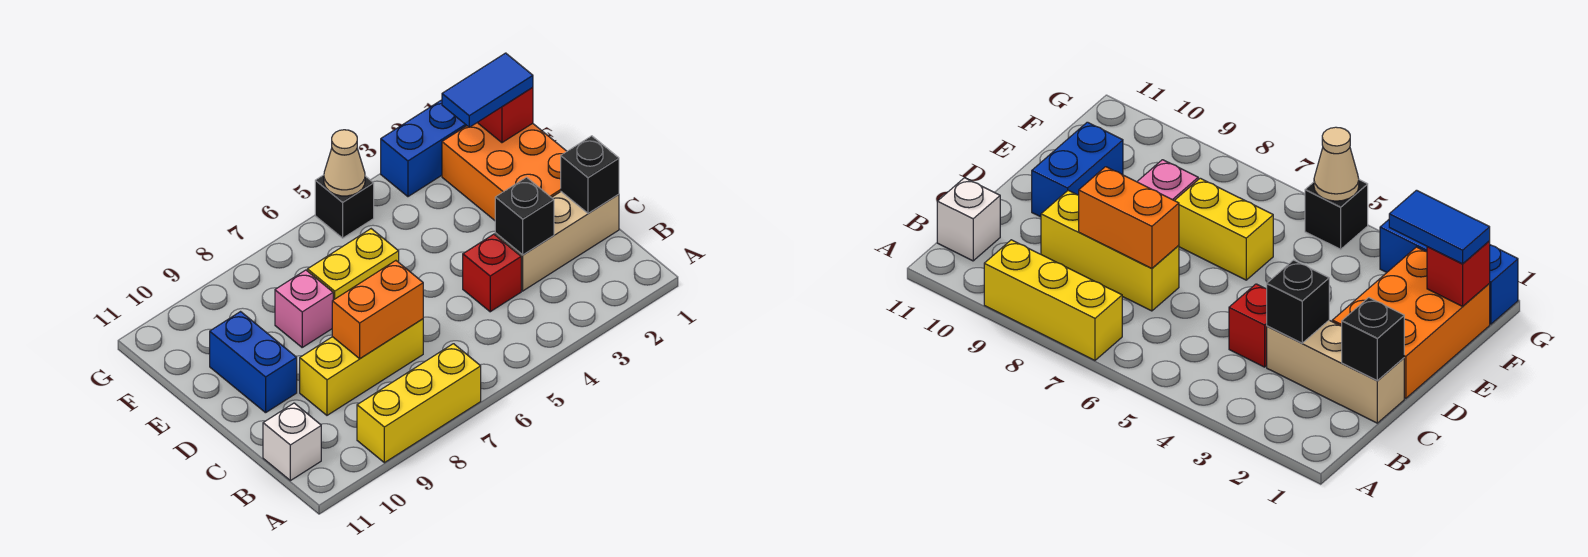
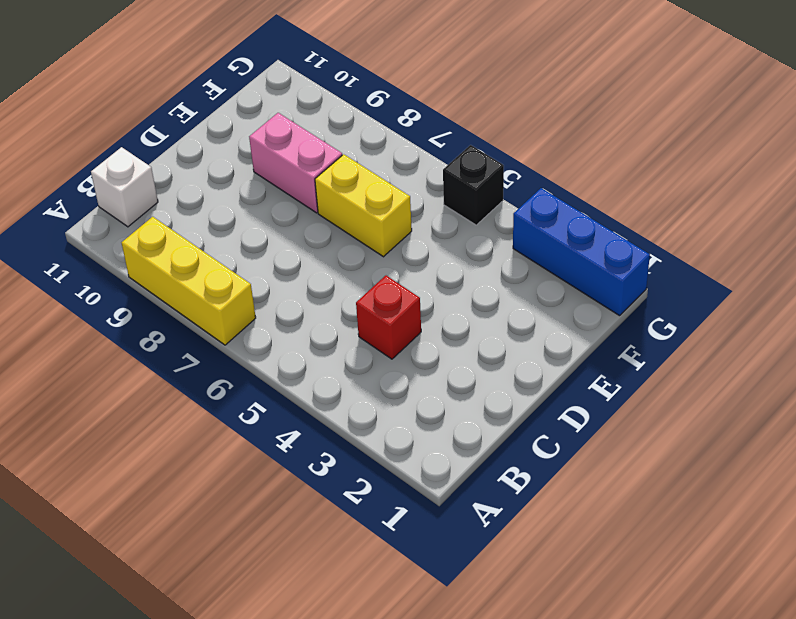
pink brick E8:E9 level 1 -> pink brick E8 level 1
none -> tan brick C1:C3 level 1
none -> yellow brick C7:C9 level 1
none -> orange brick D1:F2 level 1

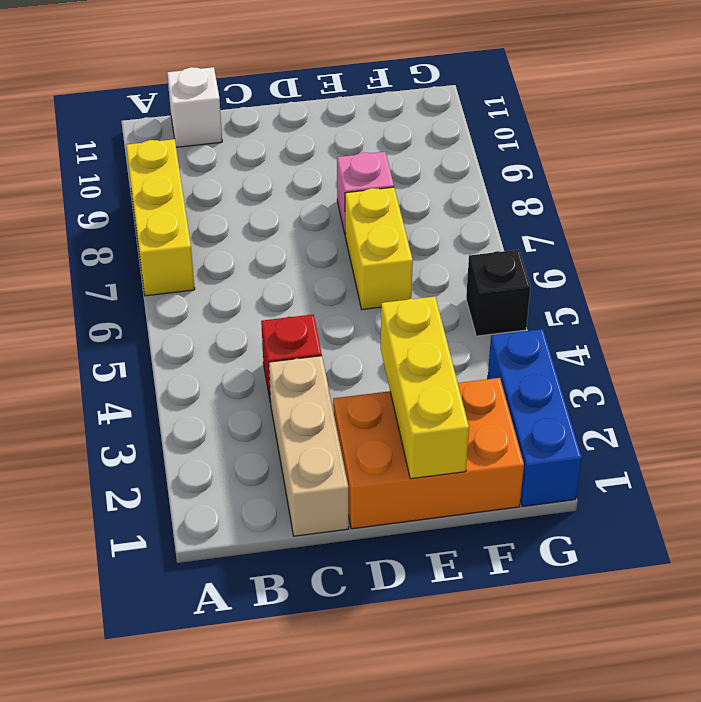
yellow brick E1:E3 level 2 -> yellow brick C7:C9 level 1
none -> blue brick D10:E10 level 1
none -> black brick C1 level 2
none -> black brick C3 level 2

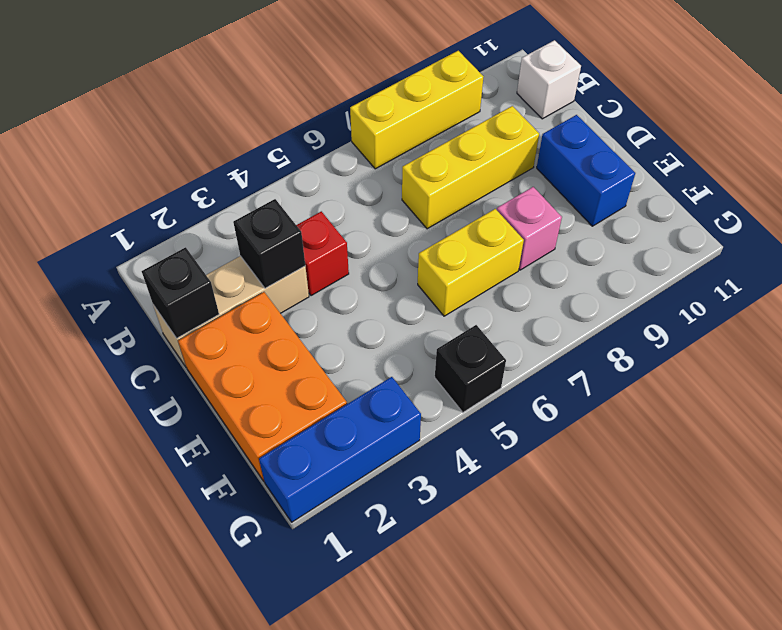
none -> orange brick C7:C8 level 2
none -> red brick F1 level 2
none -> tan cone G5 level 2

